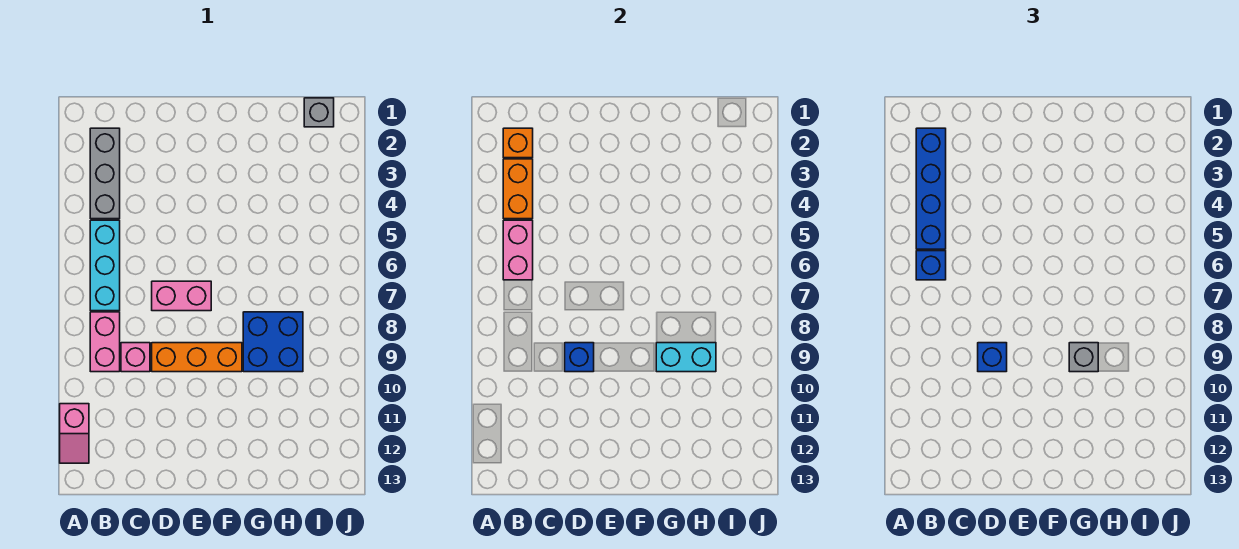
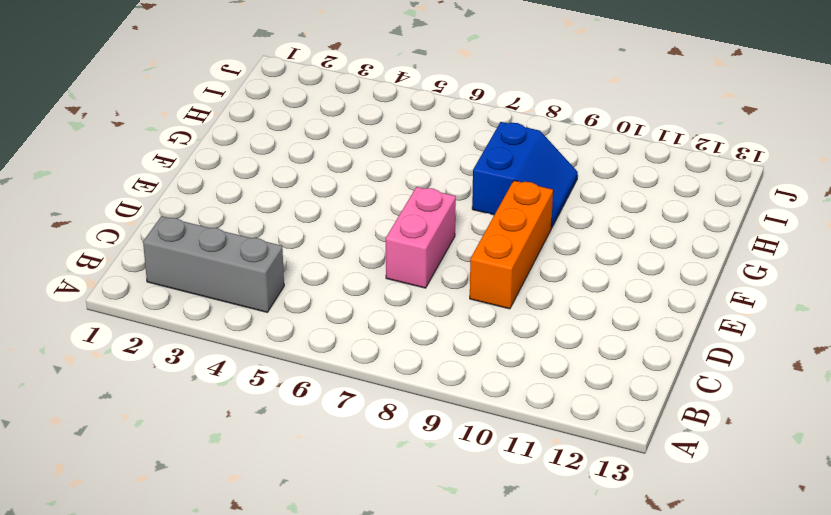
blue slope G8:H9 level 1 top 8 -> blue brick G8:H9 level 1
none -> pink slope A11:A12 level 1 top 11
none -> cyan brick B5:B7 level 1
none -> pink brick B8:B9 level 1

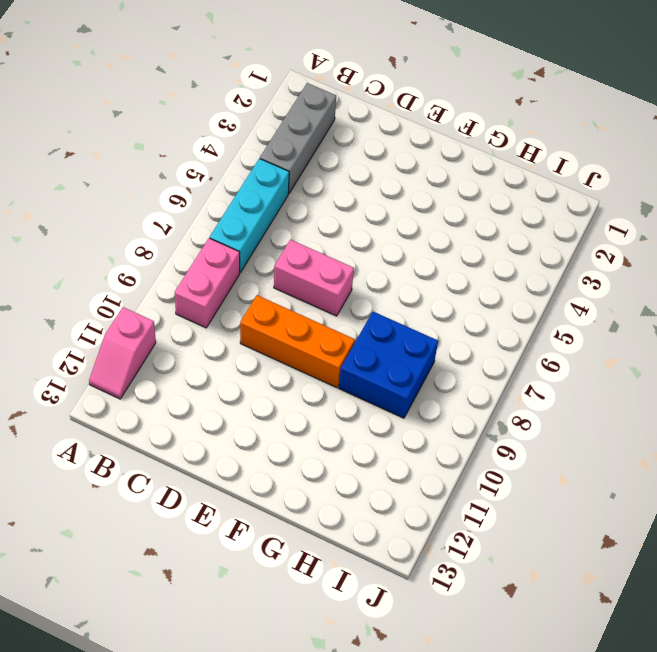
none -> pink brick C9 level 1
none -> grey brick I1 level 1
none -> orange brick B2 level 2

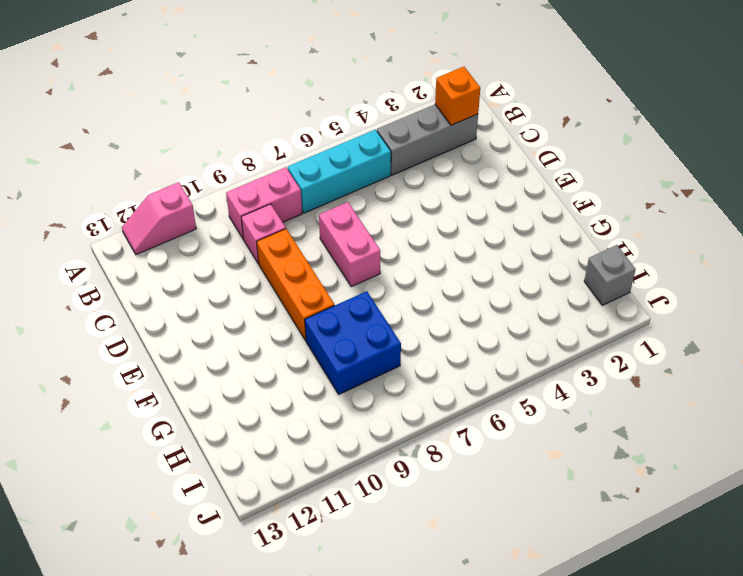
none -> orange brick B3:B4 level 2
none -> pink brick B5:B6 level 2
none -> blue brick D9 level 2

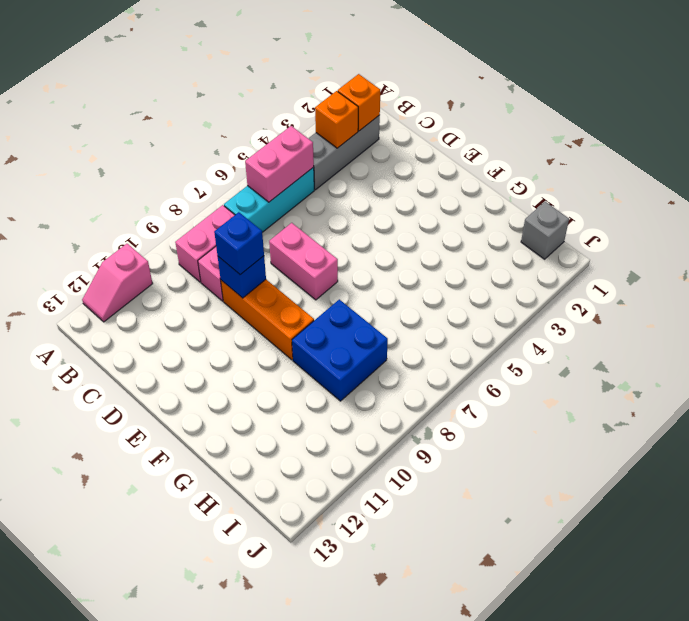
orange brick B3 level 2 -> orange brick B3:B4 level 2
none -> cyan brick G9:H9 level 2
none -> blue brick B2:B5 level 3
none -> blue brick B6 level 3

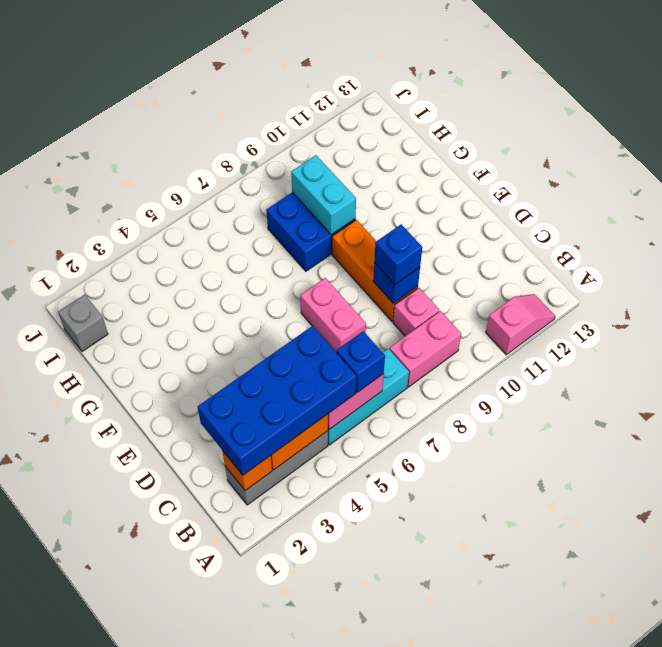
blue brick B2:C5 level 3 -> blue brick B2:B5 level 3
none -> grey brick G9 level 3

